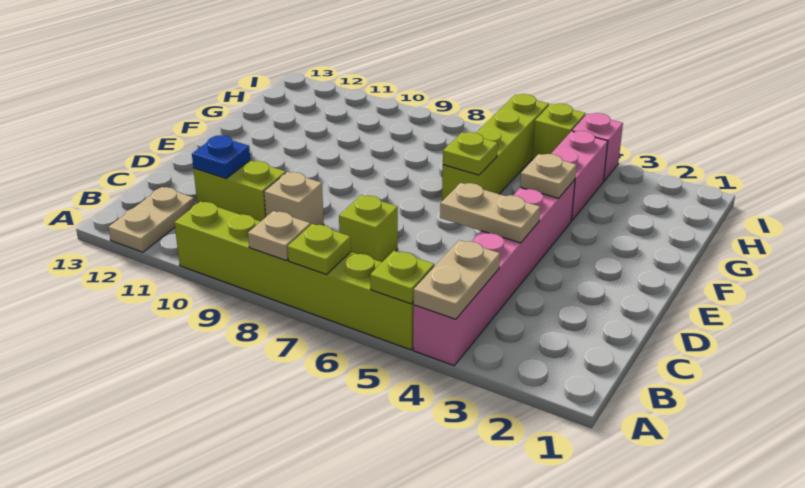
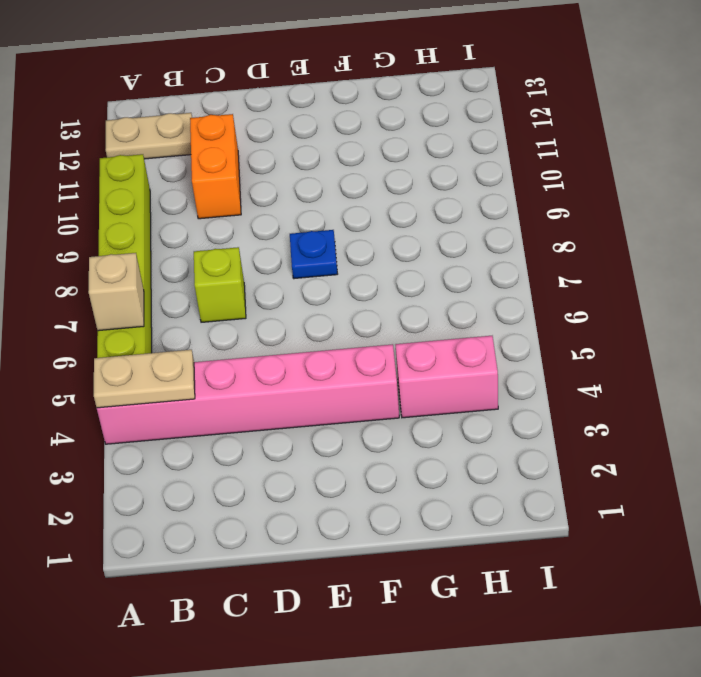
tan brick A6 level 2 -> tan brick C9 level 1
orange brick C10:C11 level 1 -> lime brick C10:C11 level 1
blue plate E8 level 1 -> blue plate C11 level 2
none -> lime brick F6:I6 level 1
none -> pink brick I4 level 1
none -> lime brick I5 level 1

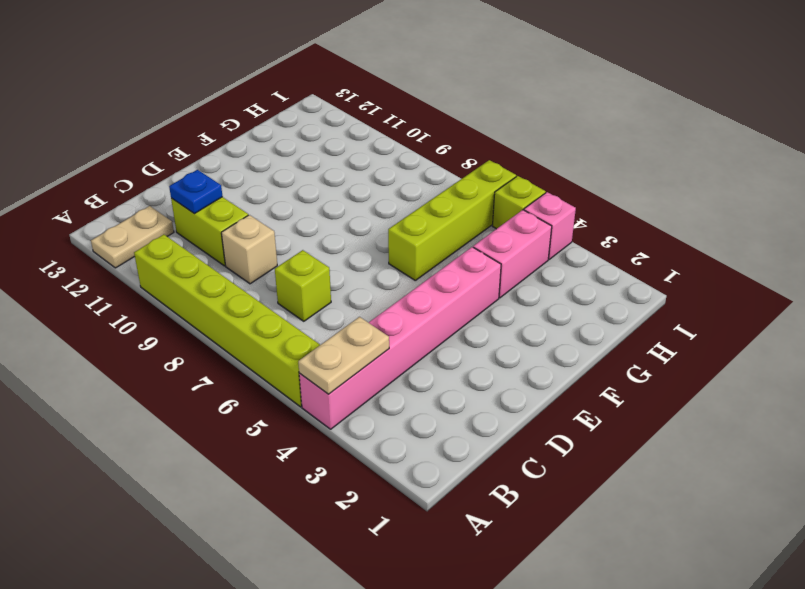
none -> lime plate A5 level 2
none -> lime plate A7 level 2
none -> tan plate A8 level 2

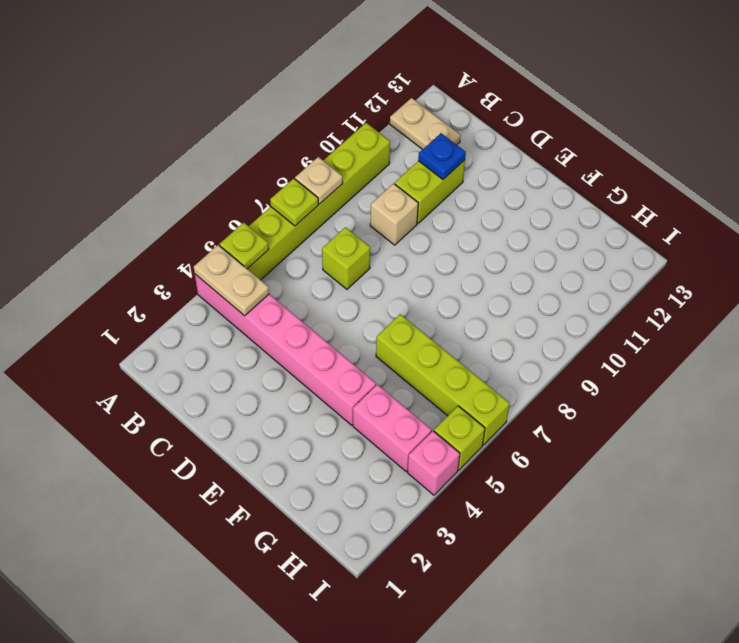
none -> tan plate D4:D5 level 2
none -> tan plate F4 level 2
none -> lime plate F6 level 2

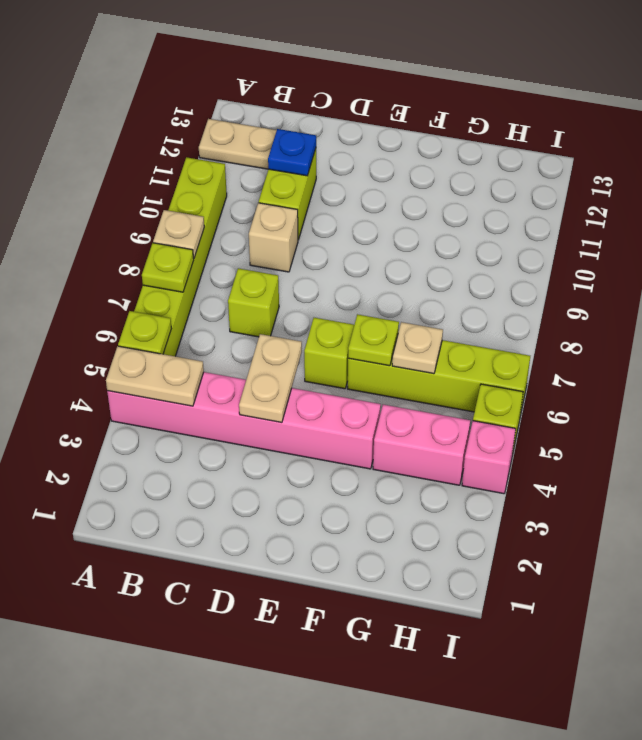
lime brick E6 level 1 -> none
tan plate G6 level 2 -> tan plate F4 level 2

